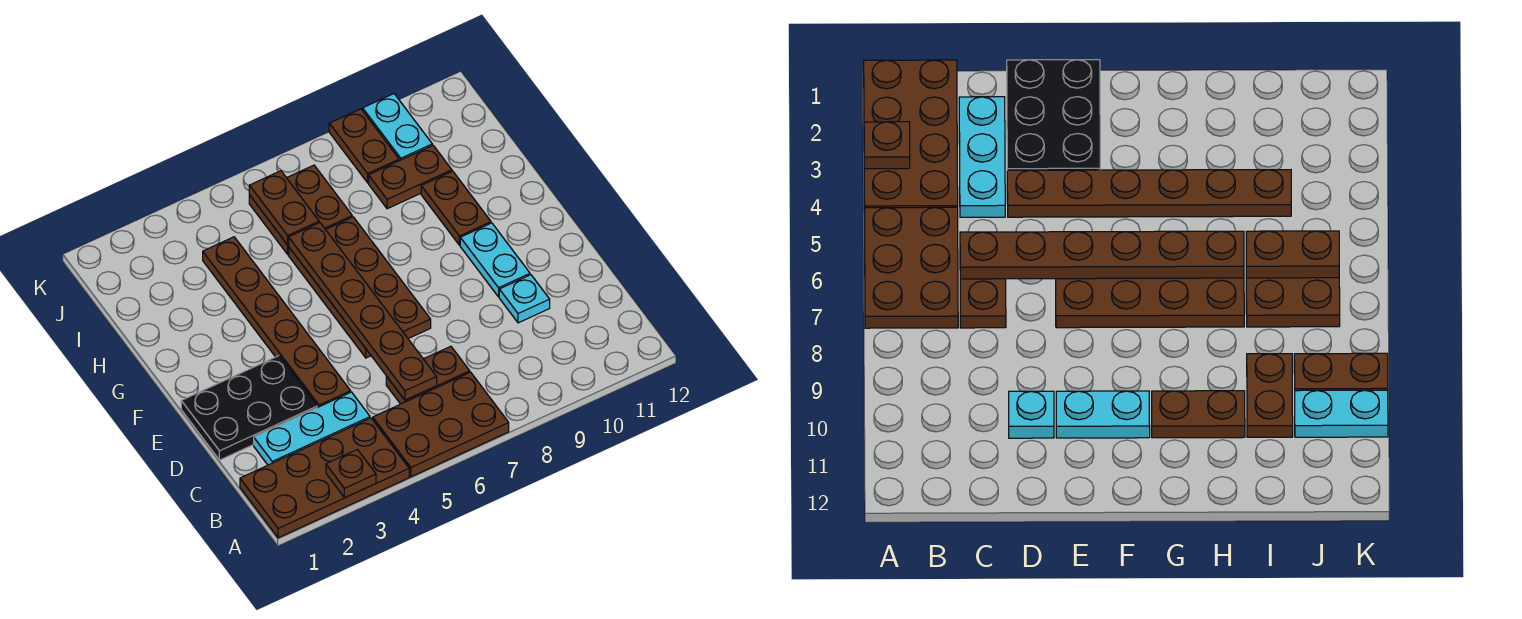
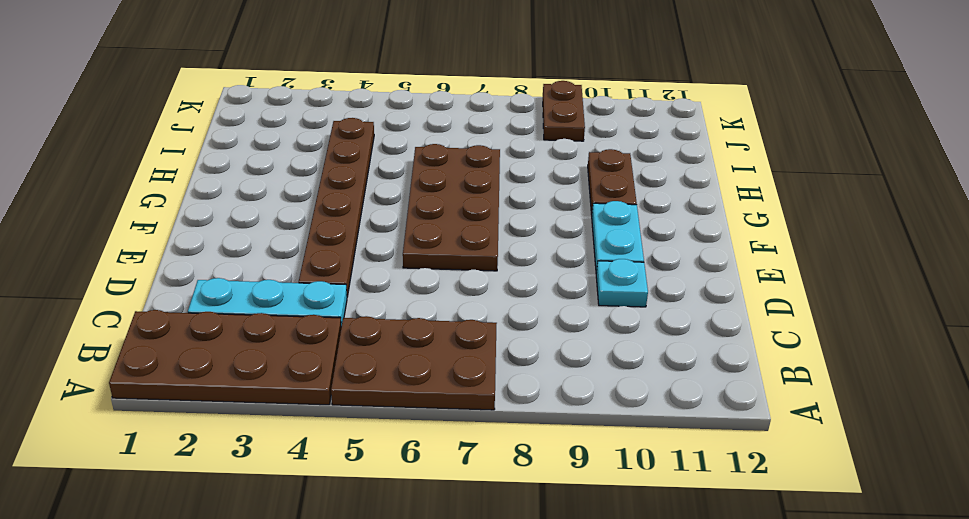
none -> brown plate C6:C7 level 1
none -> black plate D1:E3 level 1
none -> brown plate I6:J7 level 1

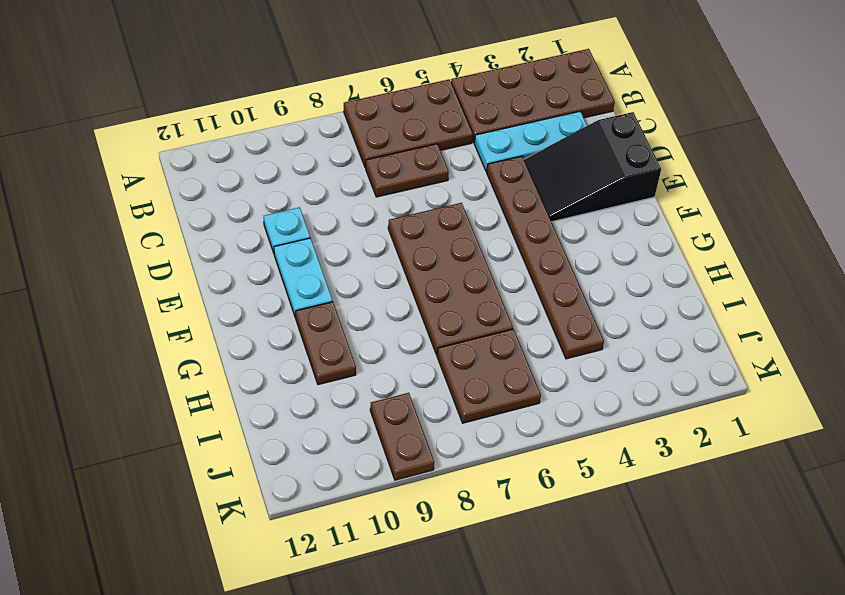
black slope D1:E3 level 1 top 1 -> black plate D1:E3 level 1
none -> brown plate I9:I10 level 1
none -> cyan plate J10:K10 level 1
none -> brown plate A3 level 2

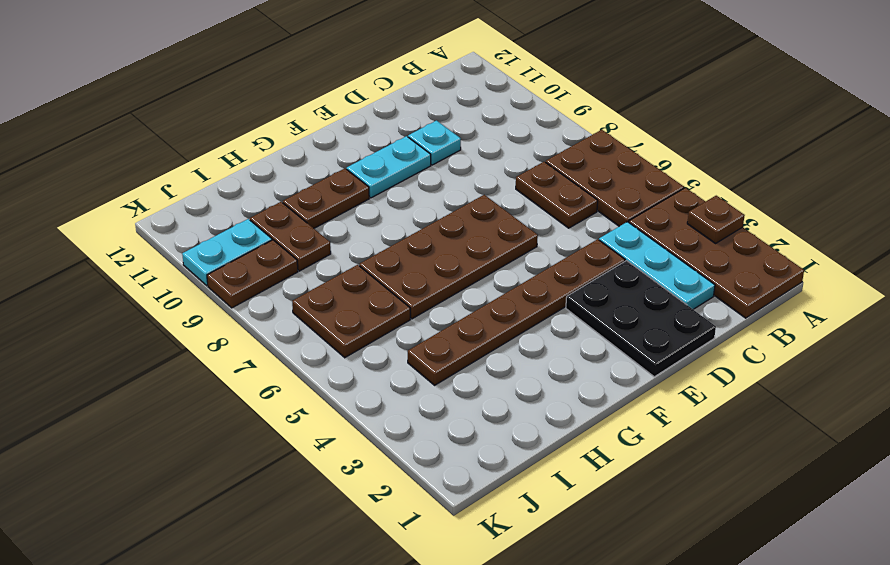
none -> brown plate C6:H6 level 2
none -> brown plate I6:J6 level 2

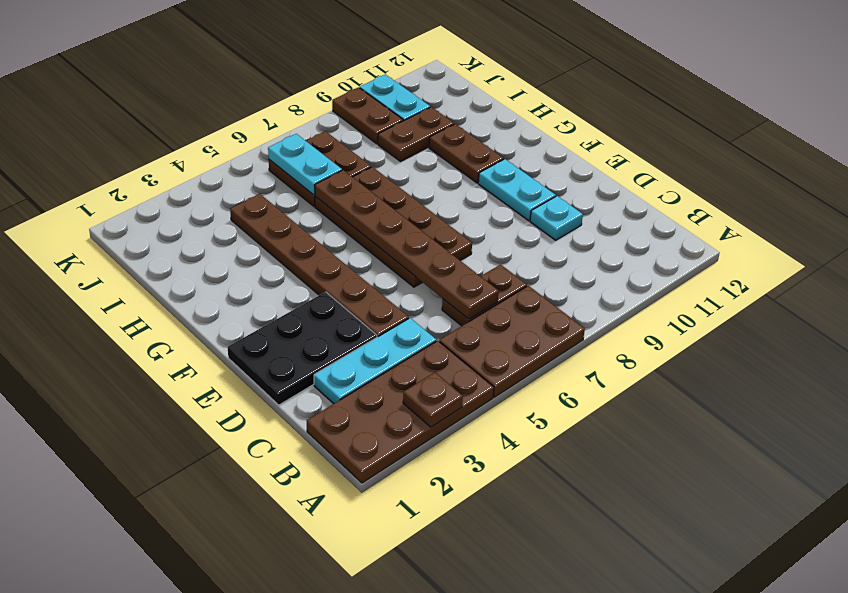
cyan plate I6:J6 level 2 -> brown plate I6:J6 level 2

